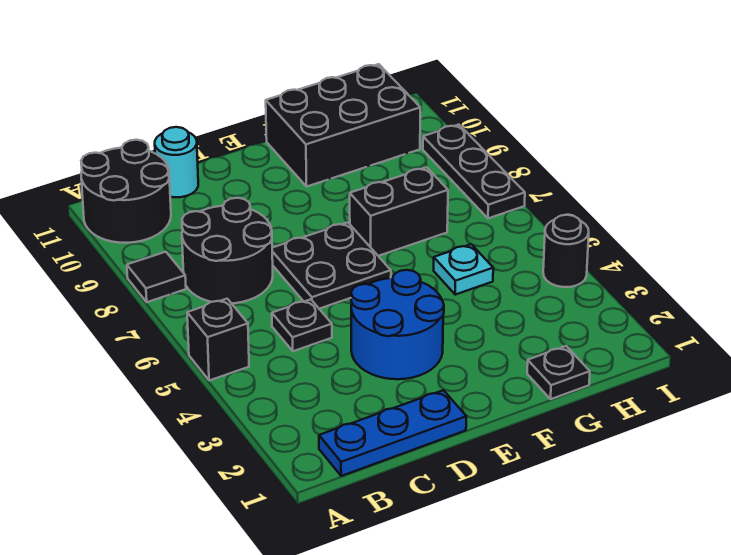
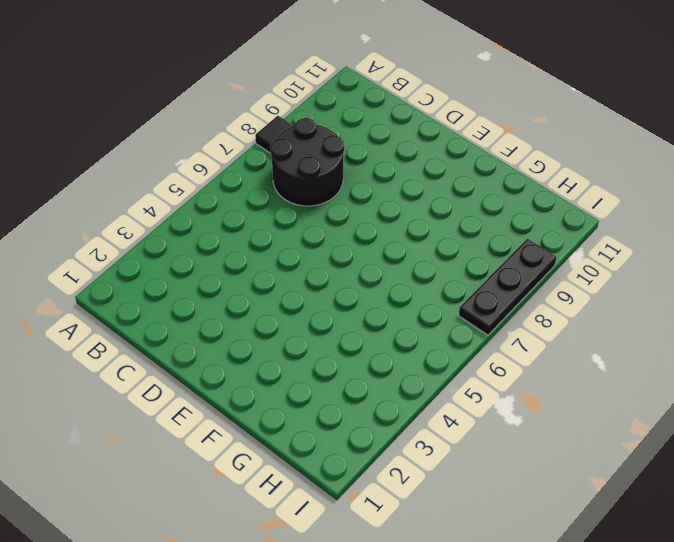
none -> black brick A5 level 1
none -> black round brick A10:B11 level 1
none -> blue plate B1:D1 level 1

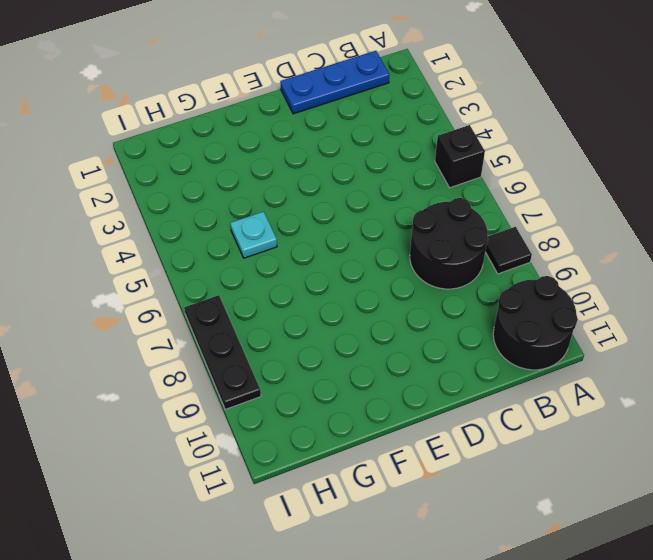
none -> black plate C5 level 1
none -> cyan round brick C11 level 1
none -> blue round brick D3:E4 level 1

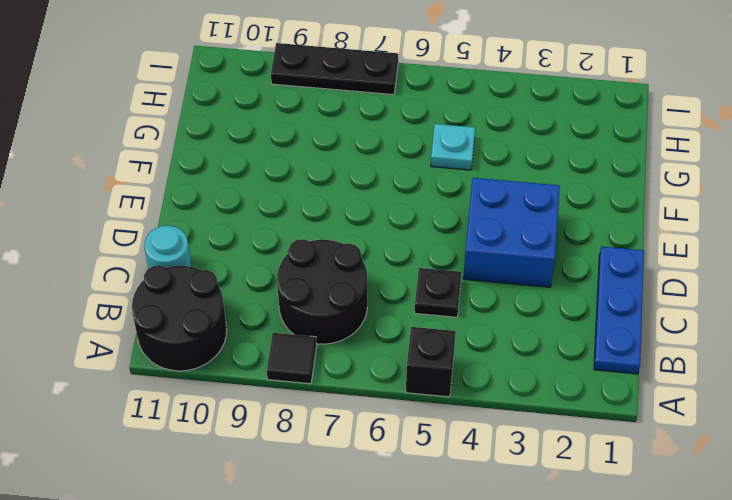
blue brick D3:E4 level 1 -> blue round brick D3:E4 level 1
none -> black plate D6:E7 level 1
none -> black brick F7:G7 level 1
none -> black brick F10:H11 level 1

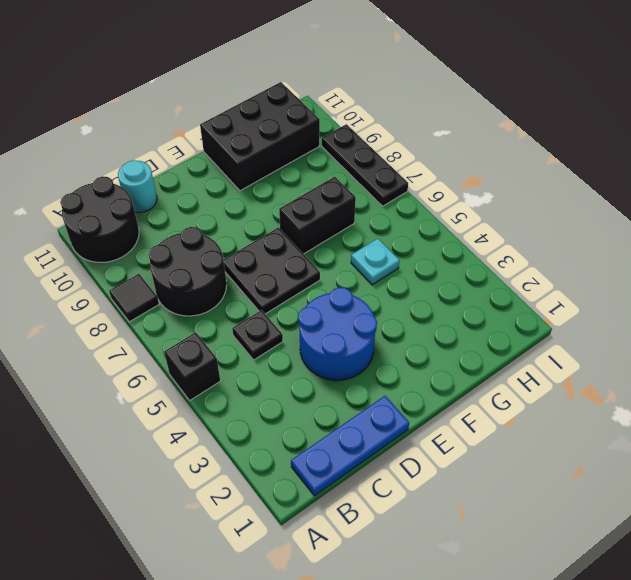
none -> black plate G1 level 1
none -> black round brick I4 level 1

